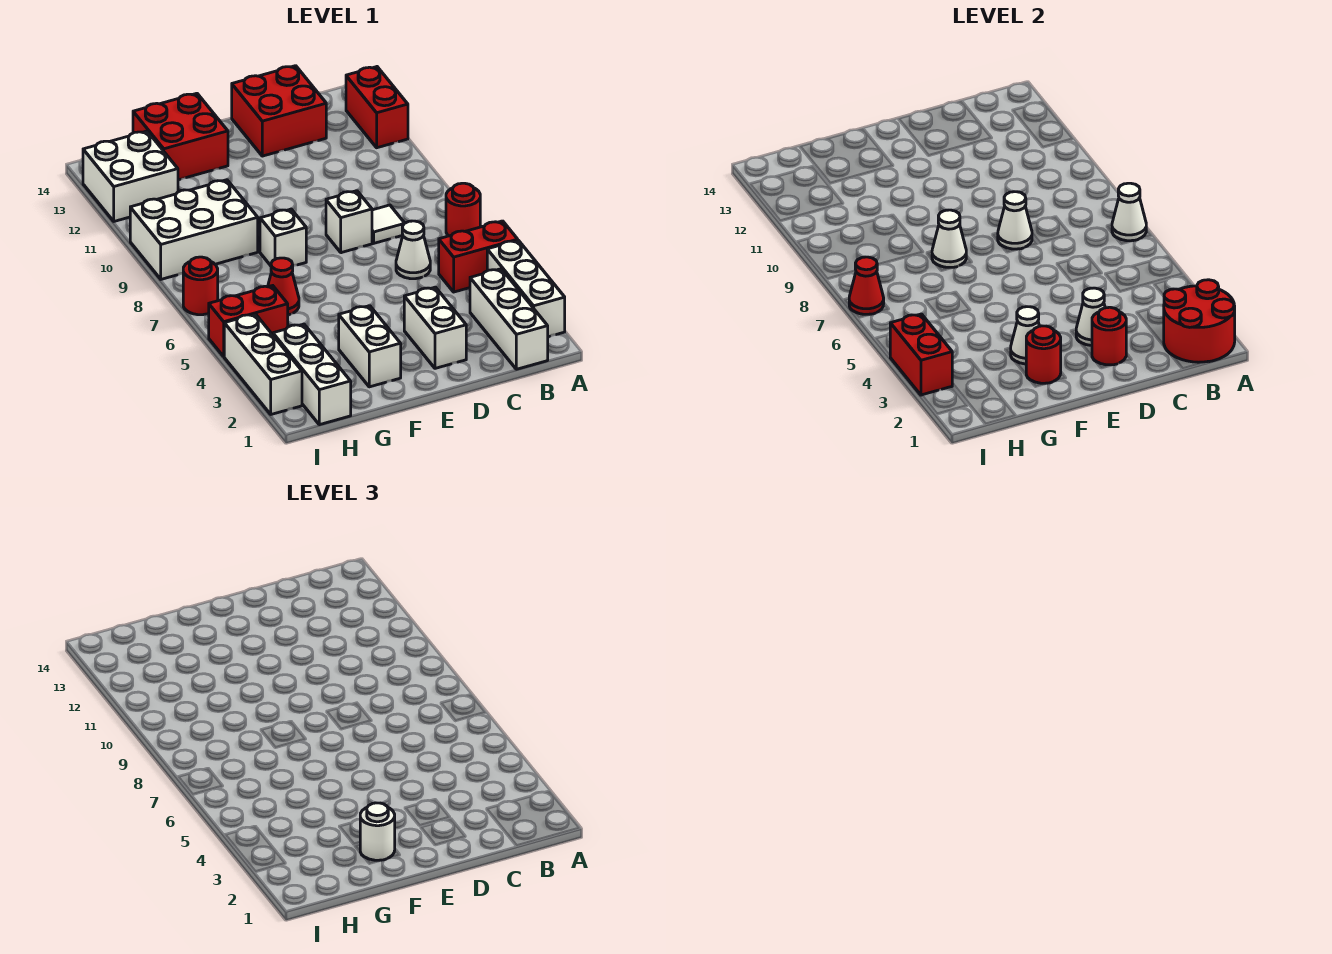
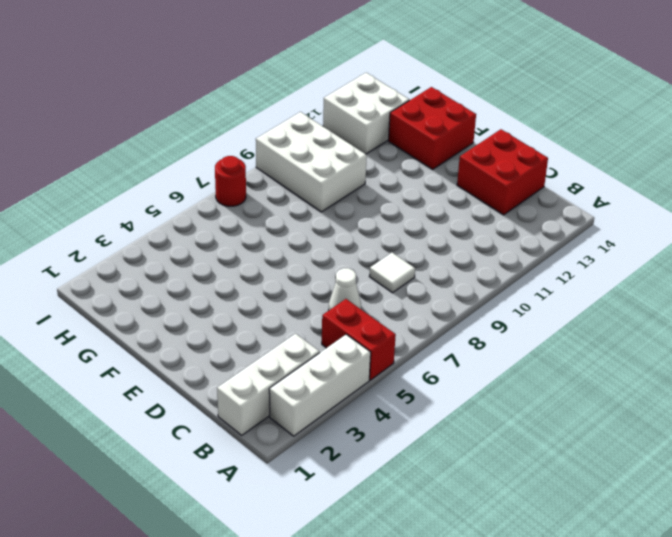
none -> red round brick A7 level 1
none -> red brick A12:A13 level 1
none -> white brick D2:D3 level 1
none -> white brick D8 level 1

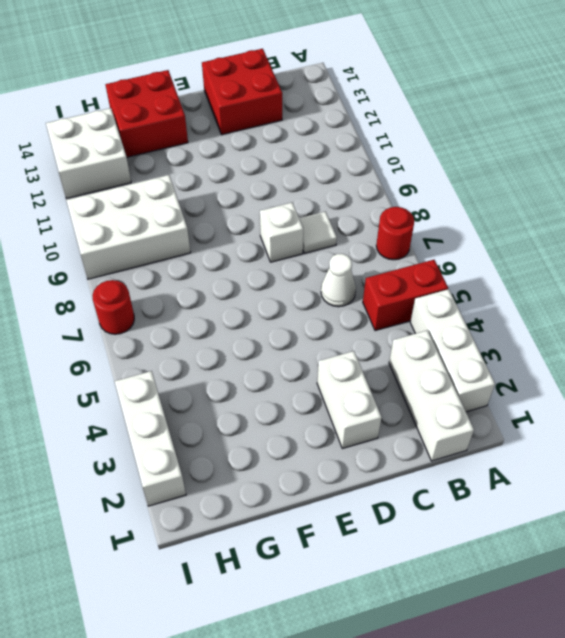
none -> red brick A12:A13 level 1
none -> white brick F2:F3 level 1
none -> white brick F8 level 1
none -> red cone G6 level 1

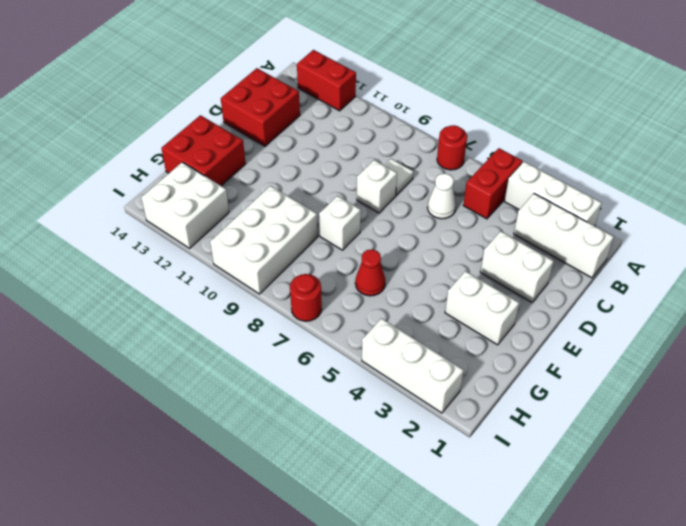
none -> white brick H1:H3 level 1
none -> red brick H5:I5 level 1
none -> red round brick A1:B2 level 2
none -> white cone A7 level 2

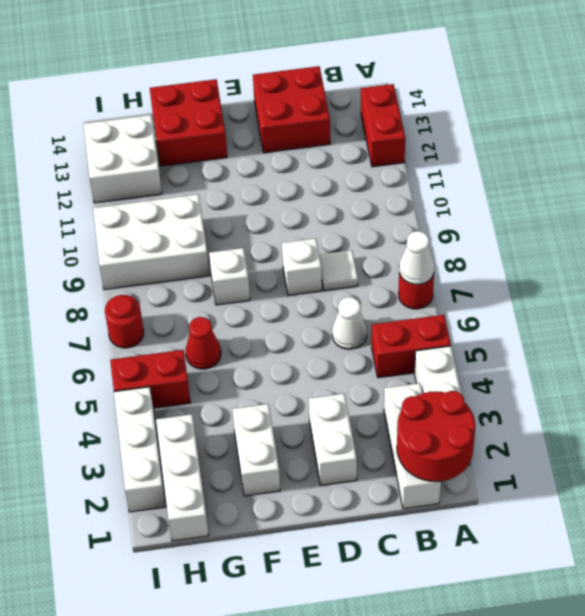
none -> red round brick D2 level 2
none -> white cone D3 level 2
none -> white cone D8 level 2
none -> red round brick F2 level 2

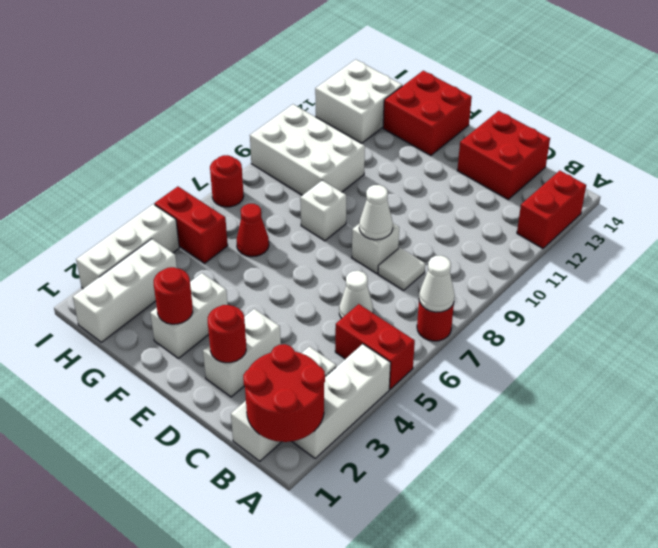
none -> white cone D3 level 2
none -> white cone F3 level 2
none -> white cone F8 level 2
none -> red brick I3:I4 level 2

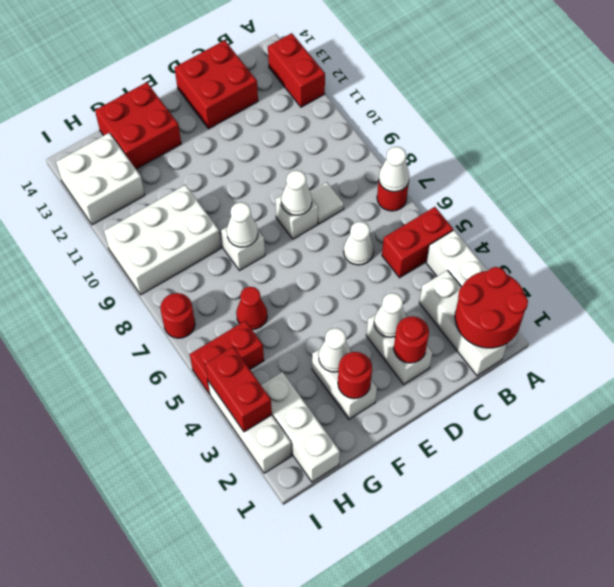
none -> red cone I7 level 2
none -> white round brick F2 level 3

